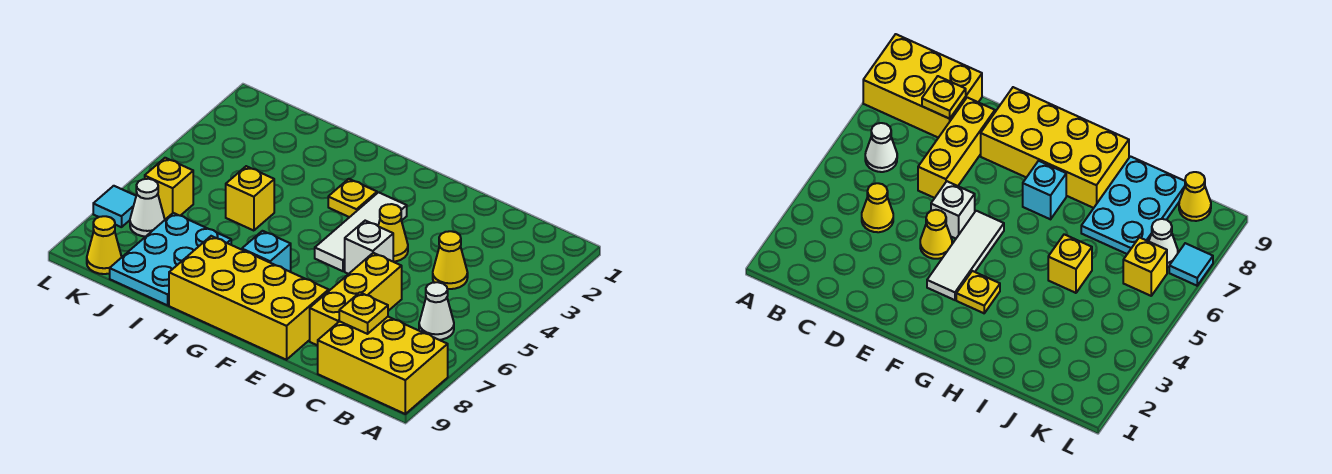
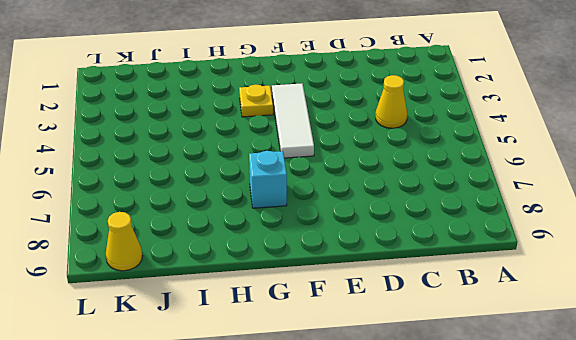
none -> yellow brick A8:C9 level 1
none -> white cone B6 level 1
none -> yellow brick D6:D8 level 1

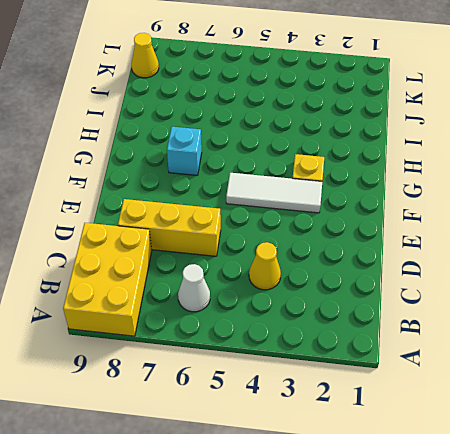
none -> yellow cone E4 level 1
none -> white brick E5 level 1
none -> yellow brick E8:H9 level 1

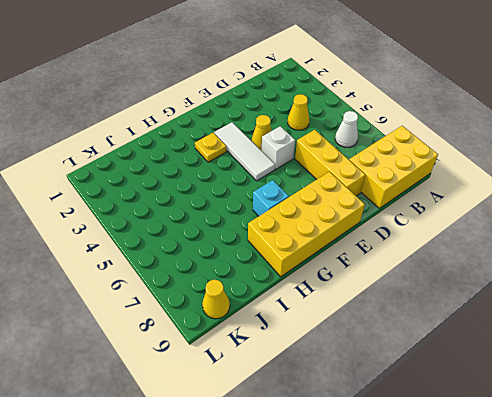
none -> yellow brick I5 level 1
none -> cyan plate I7:J9 level 1
none -> yellow brick K6 level 1

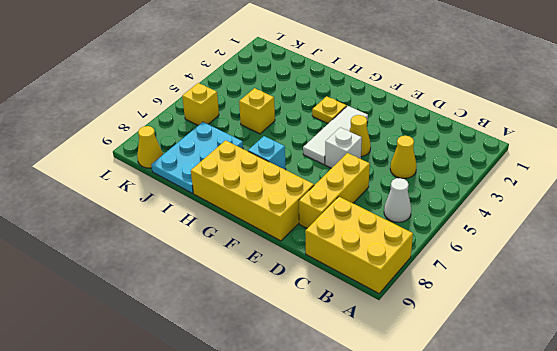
none -> white cone K7 level 1
none -> cyan tile L7 level 1
none -> yellow plate C8 level 2

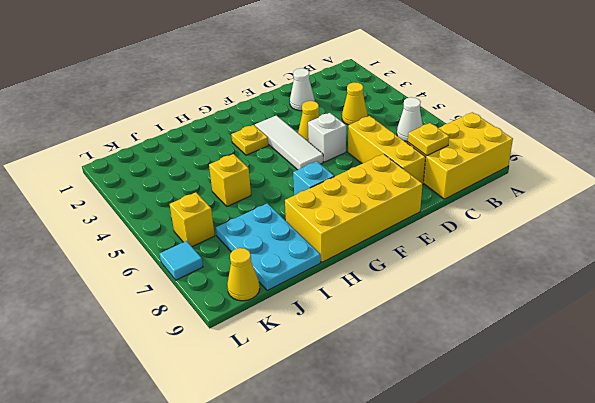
white cone D2 level 1 -> white cone K7 level 1

